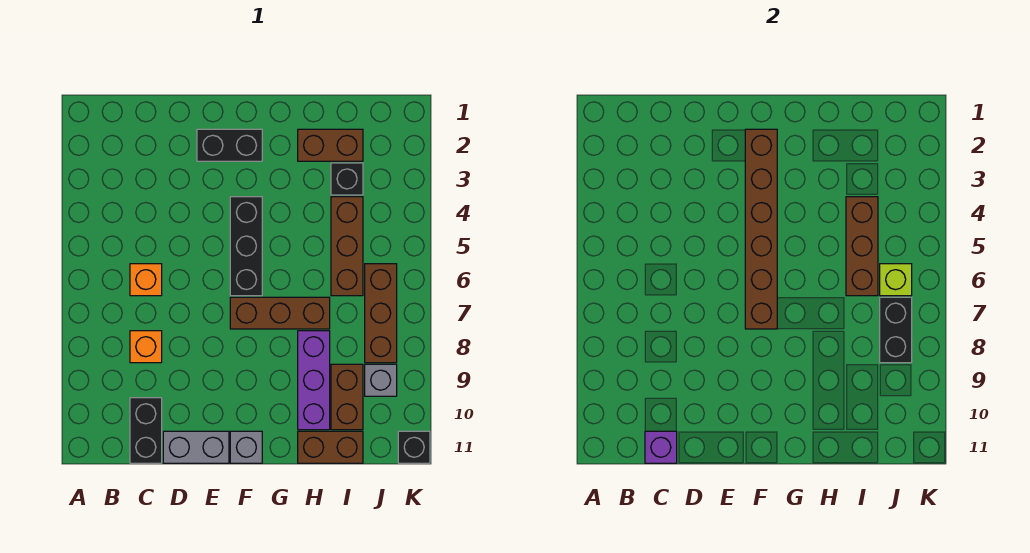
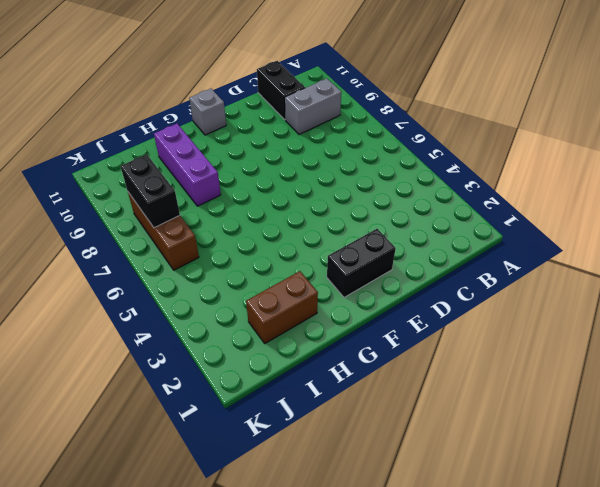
grey brick B9:C9 level 1 -> grey brick D11:E11 level 1
none -> orange brick C6 level 1
none -> orange brick C8 level 1
none -> black brick F4:F6 level 1

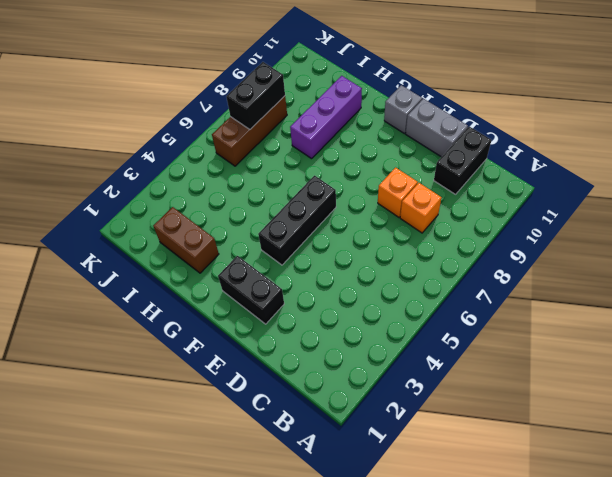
orange brick D8 level 1 -> orange brick C6 level 1
none -> brown brick F7:H7 level 1
none -> brown brick H11:I11 level 1
none -> black brick I3 level 1

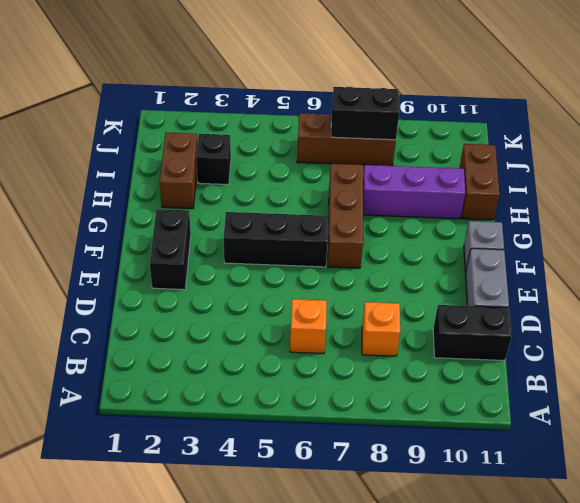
none -> brown brick I4:I6 level 1
none -> brown brick I9:I10 level 1
none -> grey brick J9 level 1

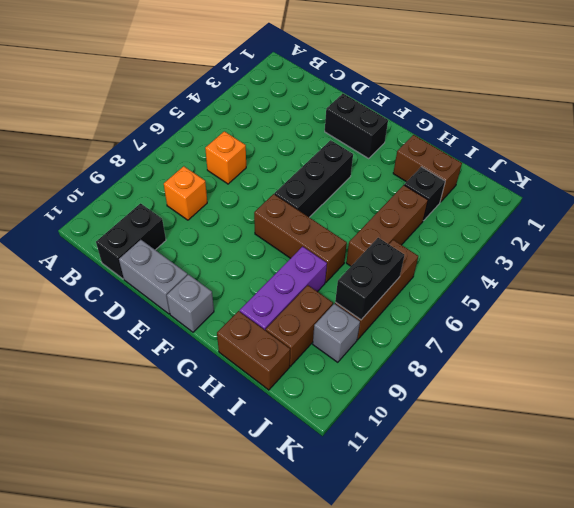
none -> black brick K11 level 1
none -> purple brick C11 level 2
none -> brown brick F2:F7 level 2

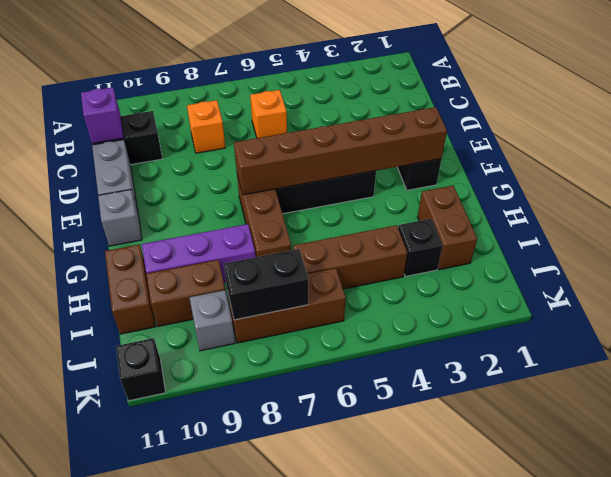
none -> brown brick I4:I6 level 2
none -> lime brick J6 level 2

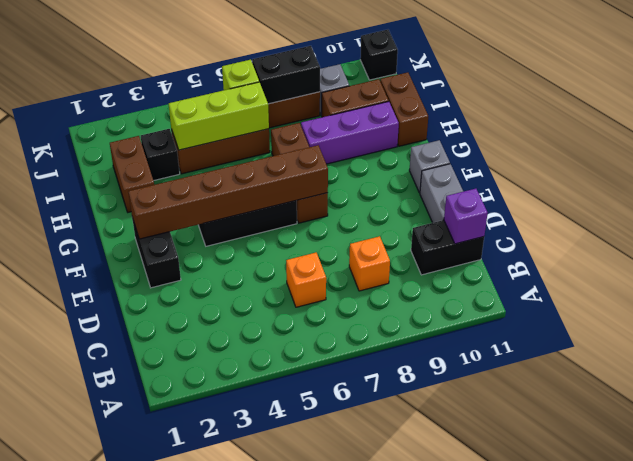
lime brick I4:I6 level 2 -> brown brick I4:I6 level 2

